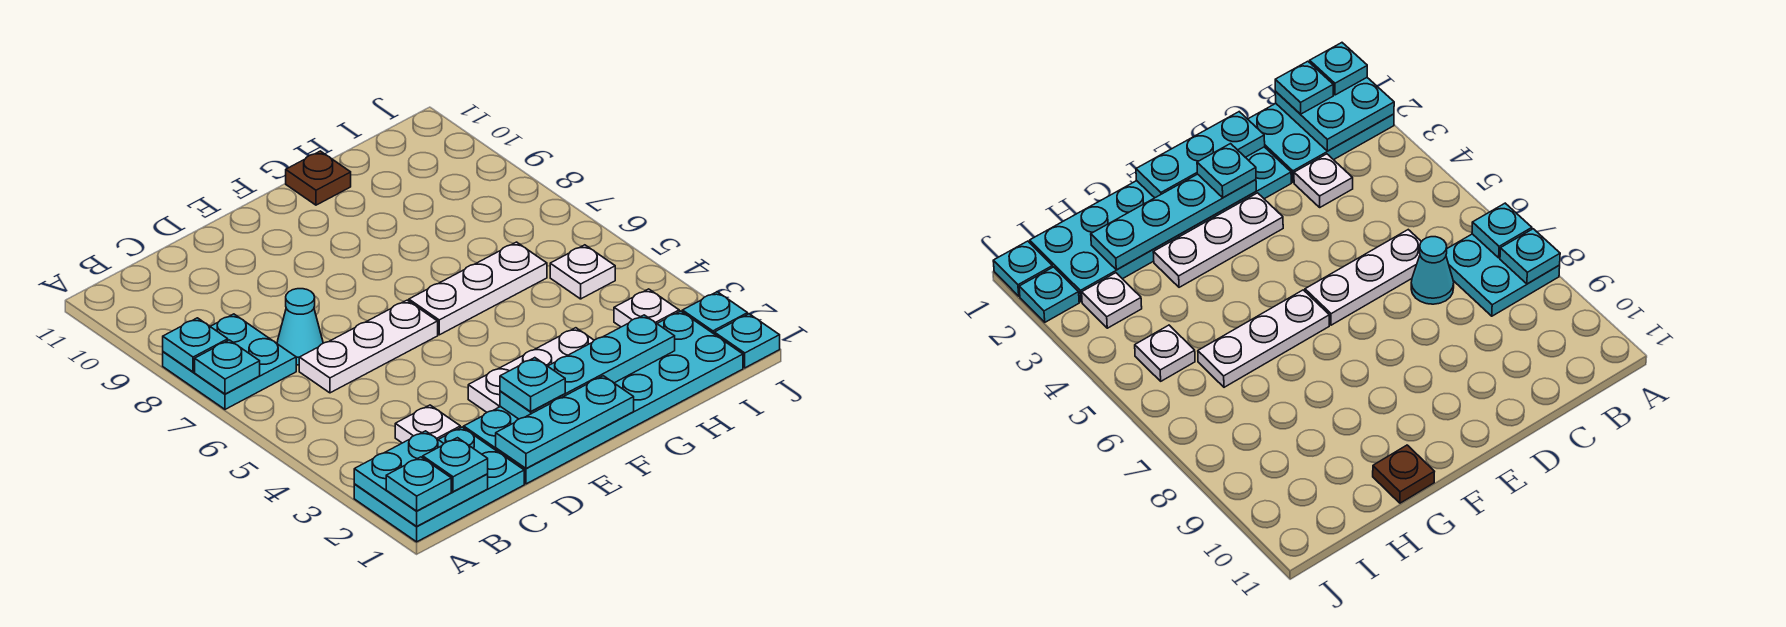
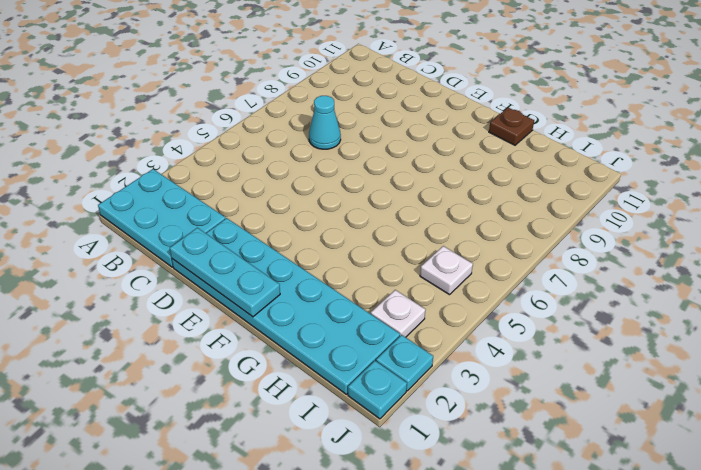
none -> cyan plate A7:B8 level 1
none -> white plate C3 level 1
none -> white plate C6:E6 level 1

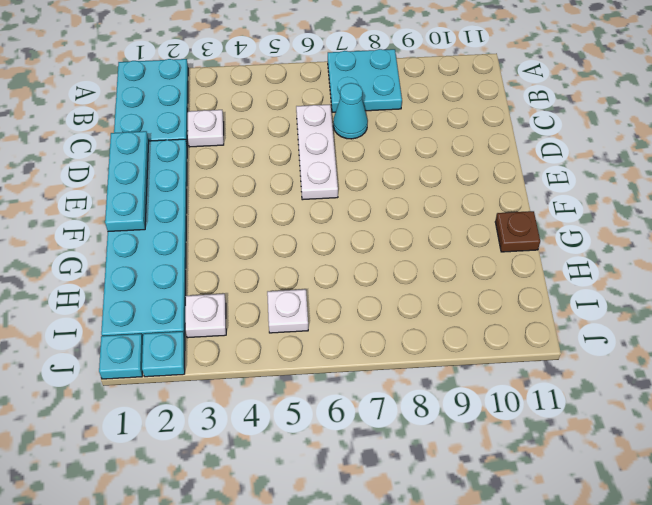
none -> white plate E3:G3 level 1
none -> white plate F6:H6 level 1
none -> cyan plate A1:B2 level 2

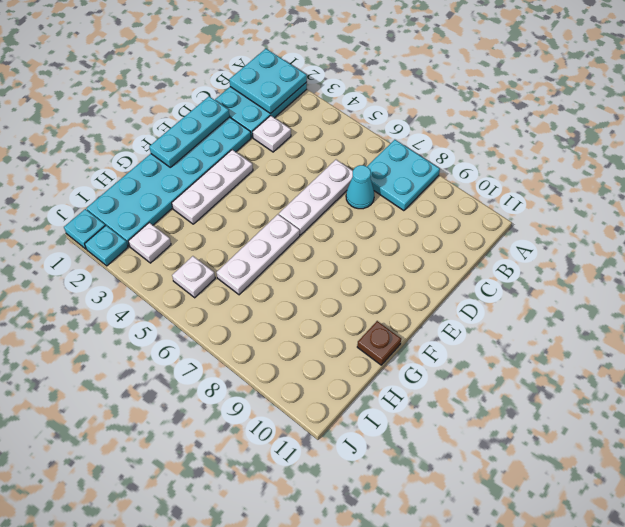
none -> cyan plate A7 level 2
none -> cyan plate A8 level 2
none -> cyan plate E2:H2 level 2

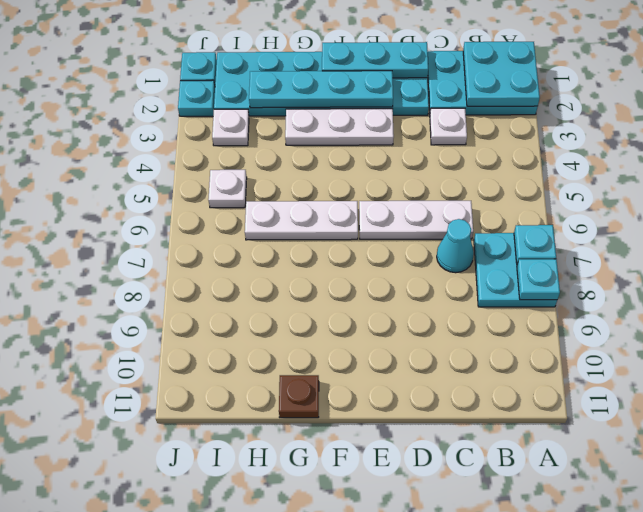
none -> cyan plate A1 level 3
none -> cyan plate B1 level 3
none -> cyan plate E2 level 3

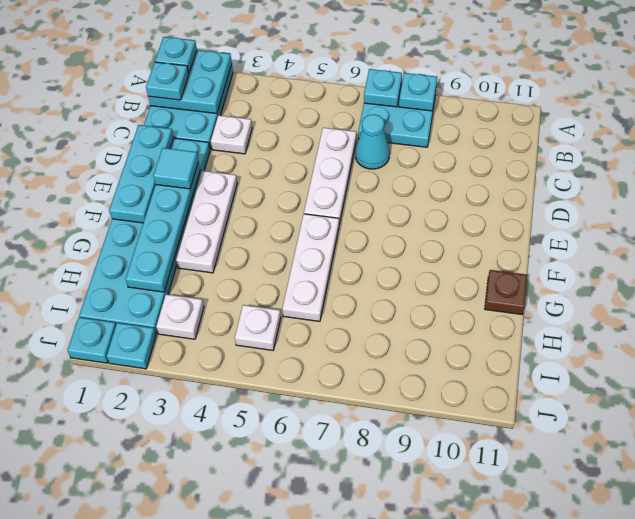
cyan tile E2 level 3 -> cyan plate E2 level 3

